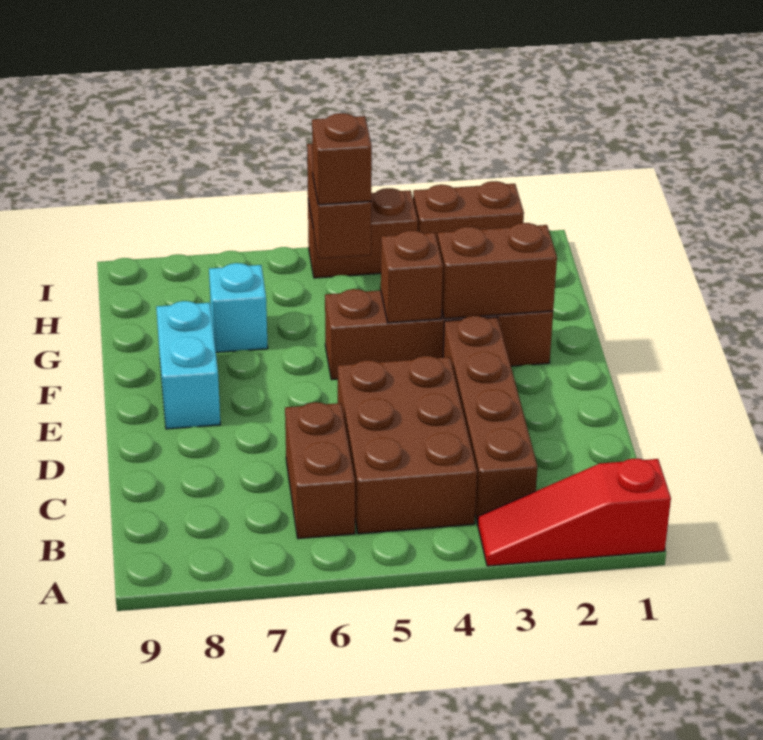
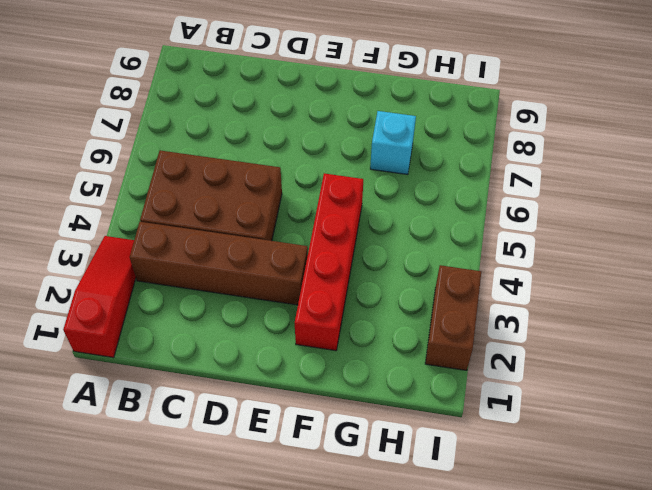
red brick F2:F5 level 1 -> brown brick F2:F5 level 1
none -> brown brick B6:C6 level 1
none -> cyan brick E8:F8 level 1
none -> brown brick I4:I5 level 1

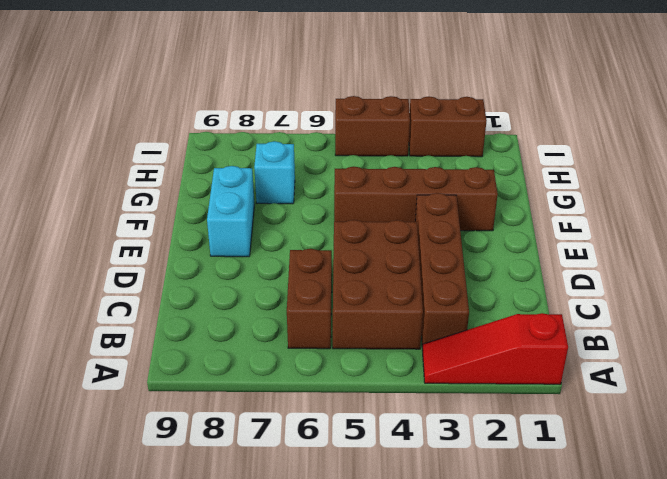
none -> brown brick F2:F3 level 2
none -> brown brick F4 level 2
none -> brown brick H5:I5 level 2

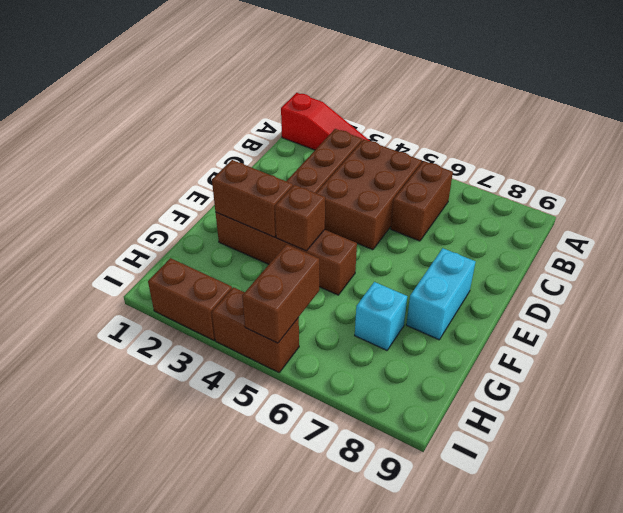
none -> brown brick H5 level 3

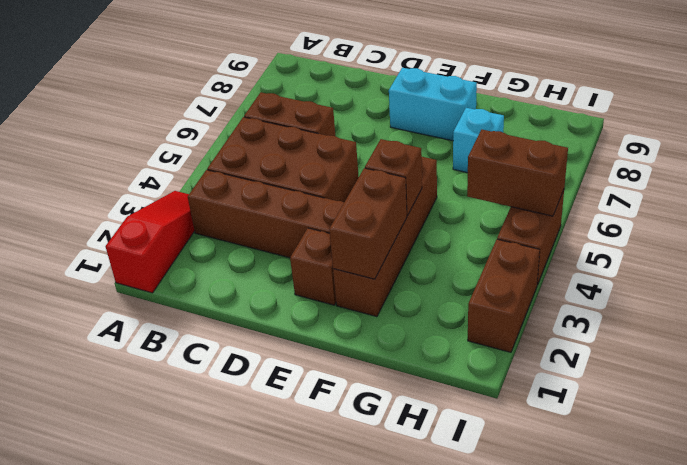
brown brick E2 level 1 -> brown brick H5 level 3

